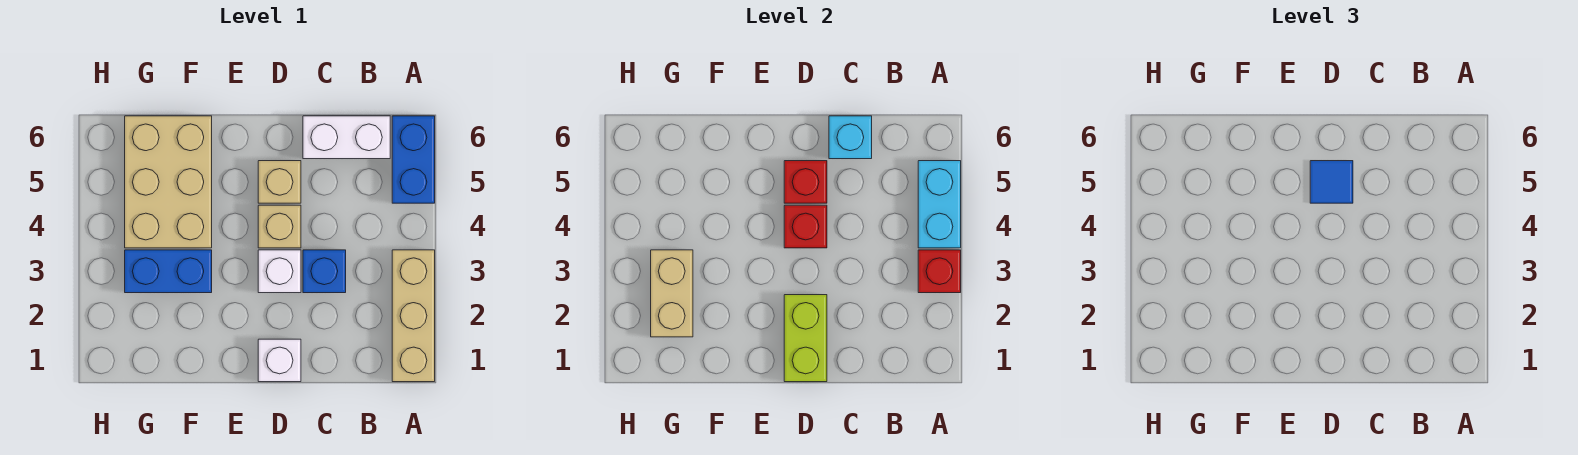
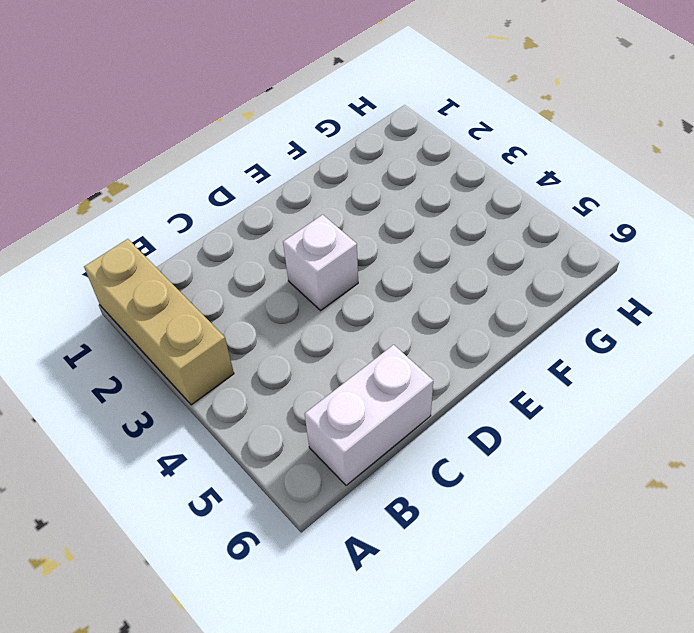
none -> blue brick A5:A6 level 1
none -> blue brick C3 level 1
none -> white brick D1 level 1

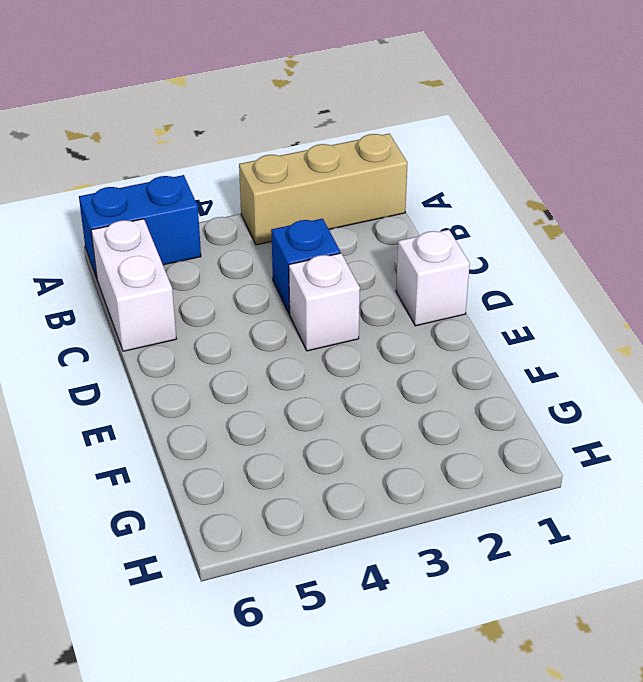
none -> tan brick D4 level 1
none -> tan brick D5 level 1
none -> blue brick F3:G3 level 1

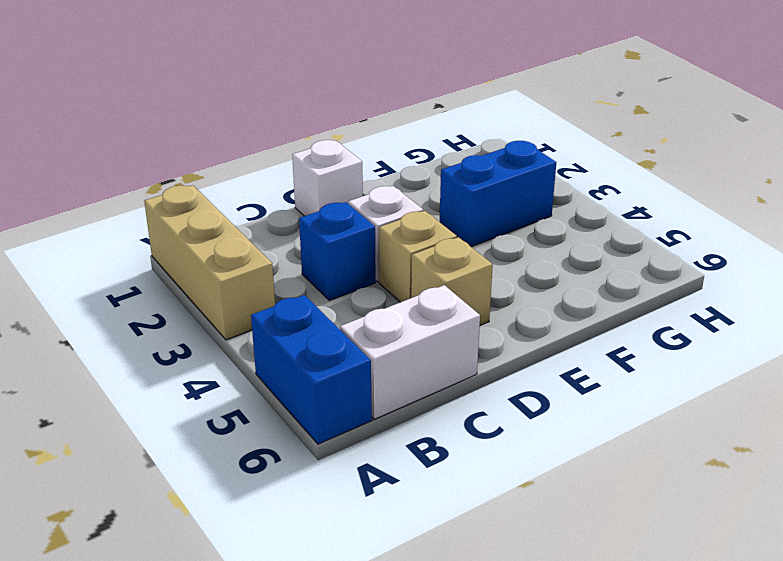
none -> tan brick F4:G6 level 1
none -> red brick A3 level 2
none -> cyan brick A4:A5 level 2

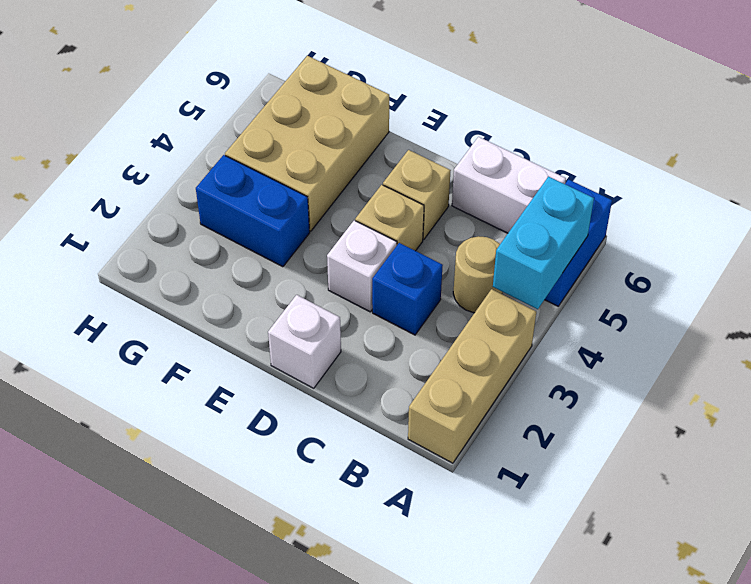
tan round brick B4 level 1 -> none
none -> red brick A3 level 2
none -> cyan brick C6 level 2
none -> lime brick D1:D2 level 2

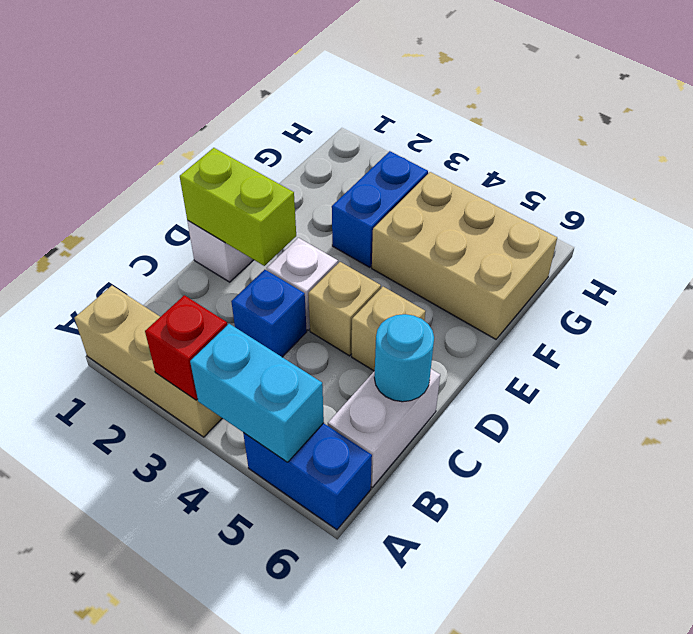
cyan round brick C6 level 2 -> cyan brick C6 level 2
none -> red brick D4 level 2
none -> red brick D5 level 2
none -> tan brick G2:G3 level 2

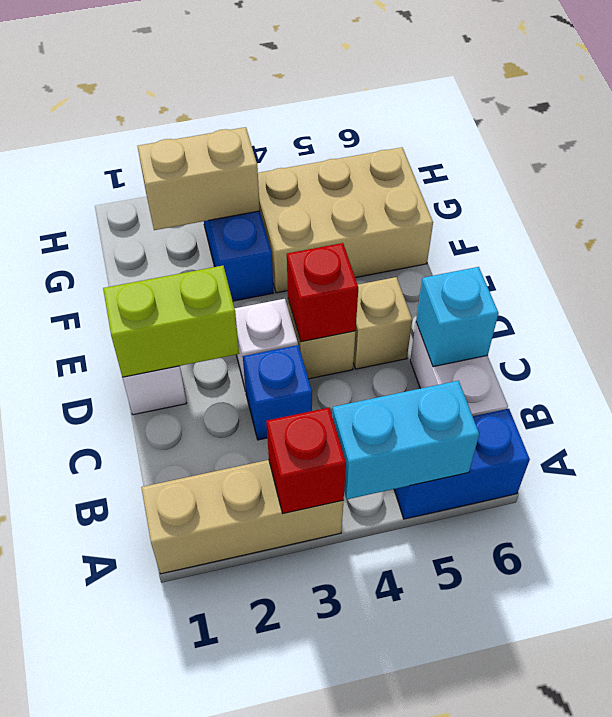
none -> red brick D5 level 2
none -> blue tile D5 level 3

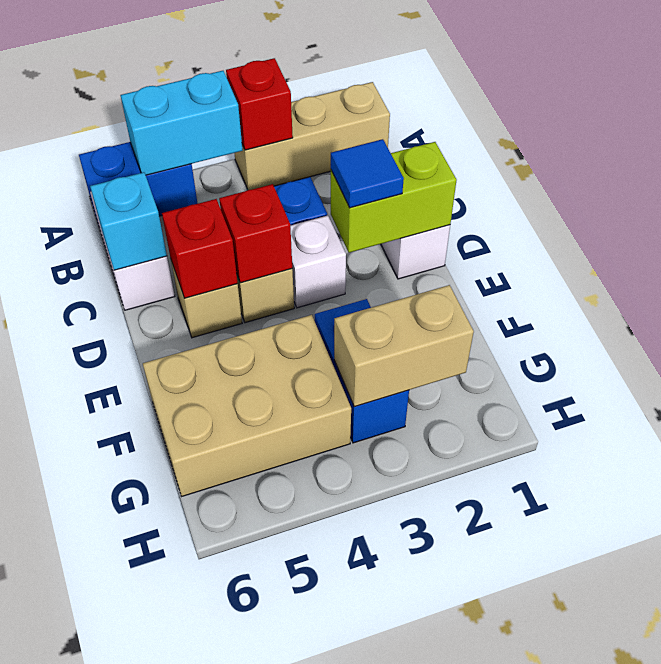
blue tile D2 level 3 -> blue tile D5 level 3

